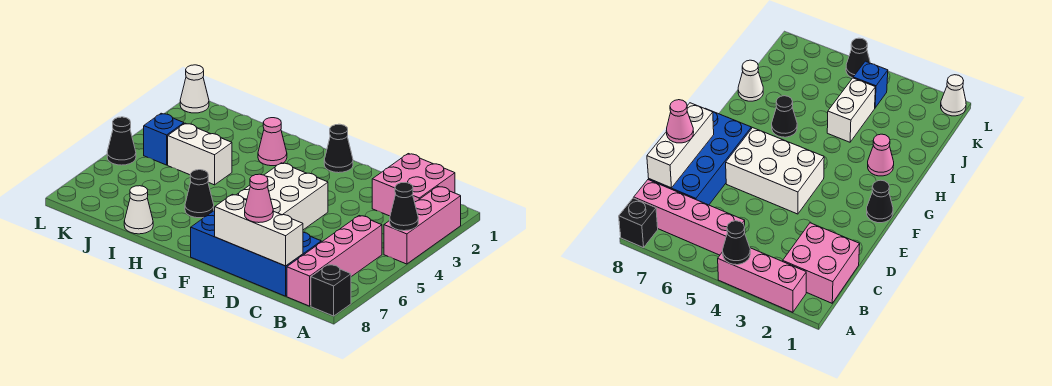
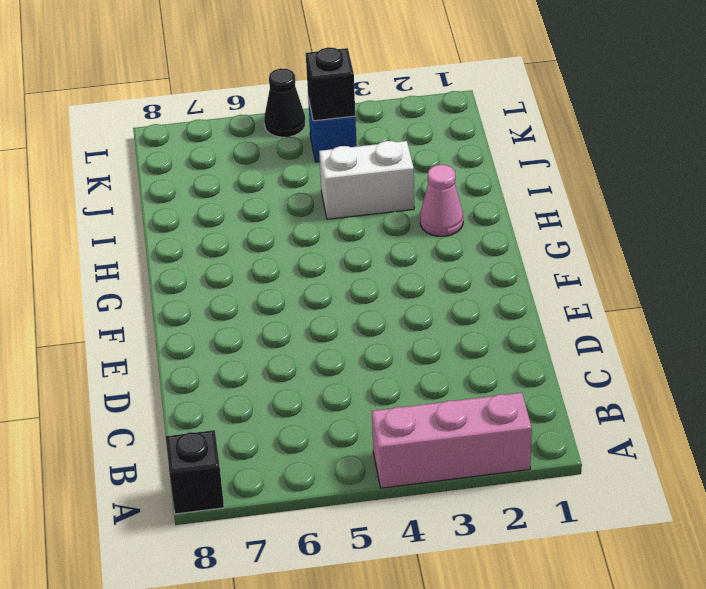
white brick I3:I4 level 1 -> white brick I4:J4 level 1
black brick K4 level 2 -> none
none -> pink brick B1:C2 level 1
none -> pink brick B5:B8 level 1
none -> blue brick C7:F8 level 1

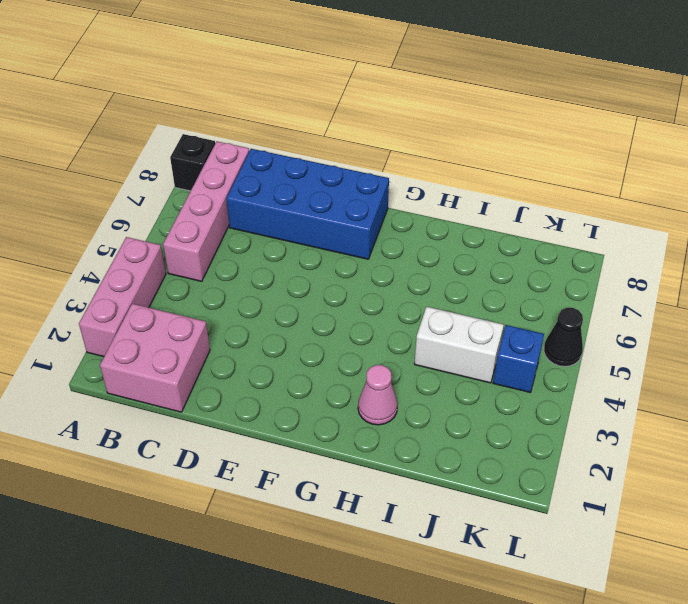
none -> white brick E4:F6 level 1
none -> black cone F1 level 1
none -> black cone H6 level 1

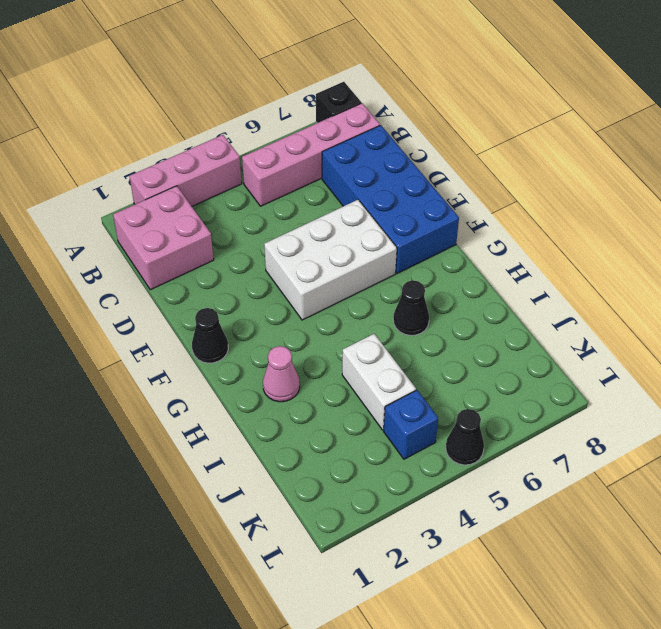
none -> white cone I8 level 1
none -> white cone L1 level 1
none -> black cone A4 level 2

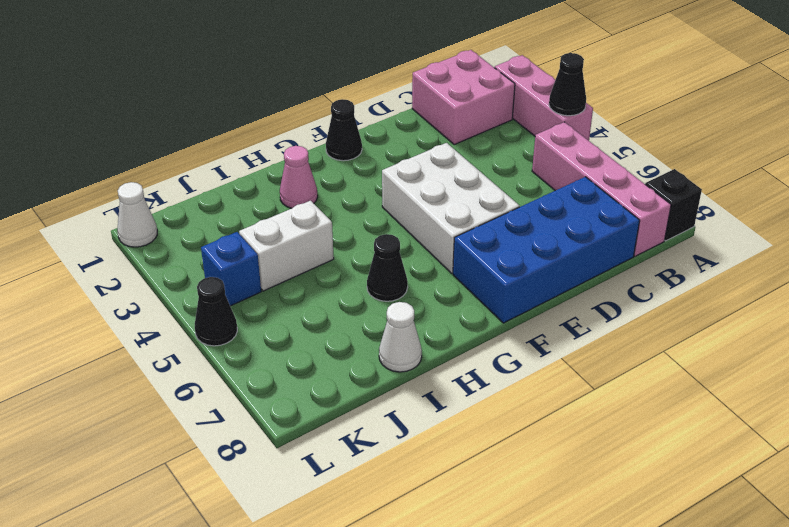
none -> white brick C8:E8 level 2
none -> pink cone D8 level 3

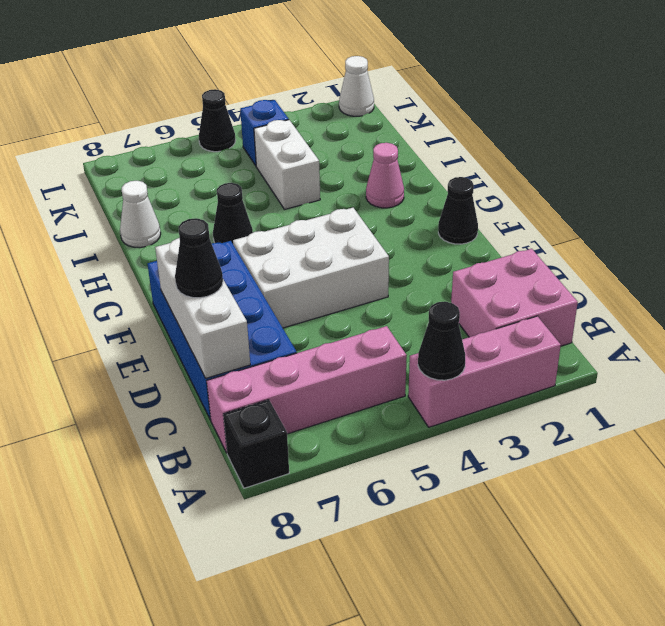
black cone D8 level 3 -> pink cone D8 level 3

